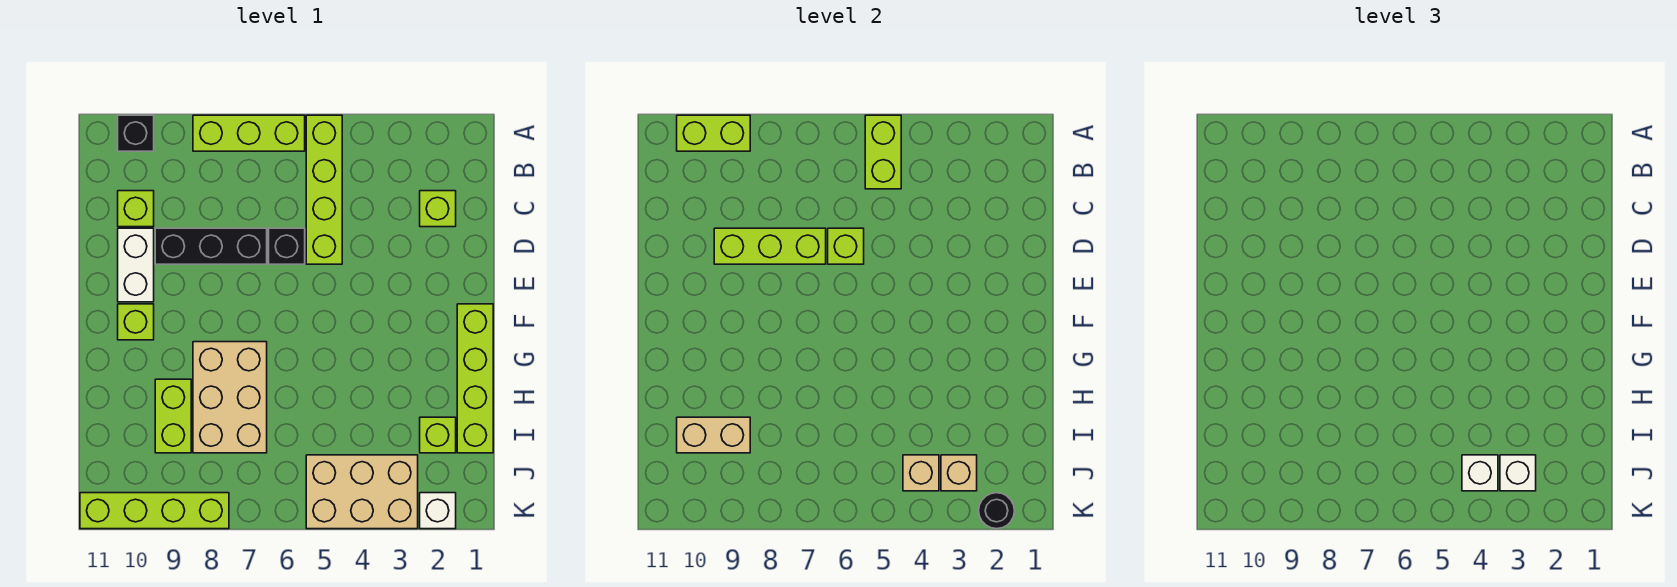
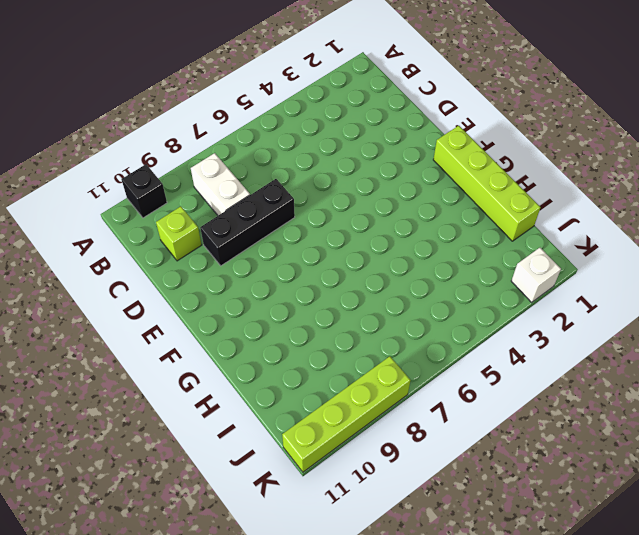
white brick B8:C8 level 1 -> white brick D10:E10 level 1
none -> lime brick A5:D5 level 1
none -> lime brick A6:A8 level 1
none -> lime brick C2 level 1

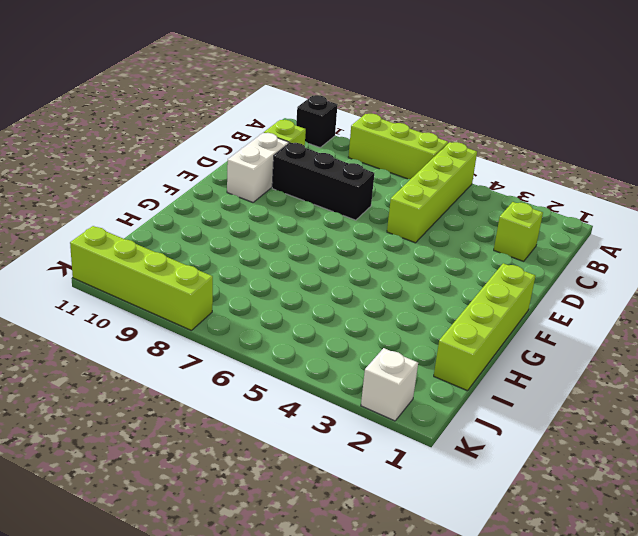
none -> black brick D6 level 1
none -> lime brick F10 level 1
none -> tan brick G7:I8 level 1

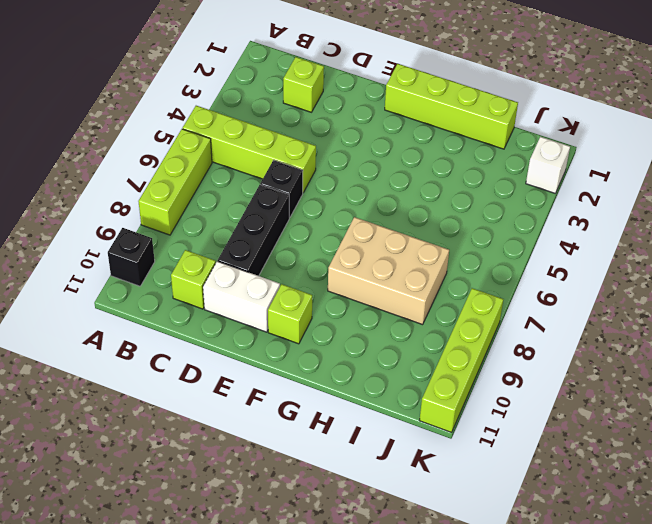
none -> lime brick H9:I9 level 1
none -> lime brick I2 level 1
none -> tan brick J3:K5 level 1

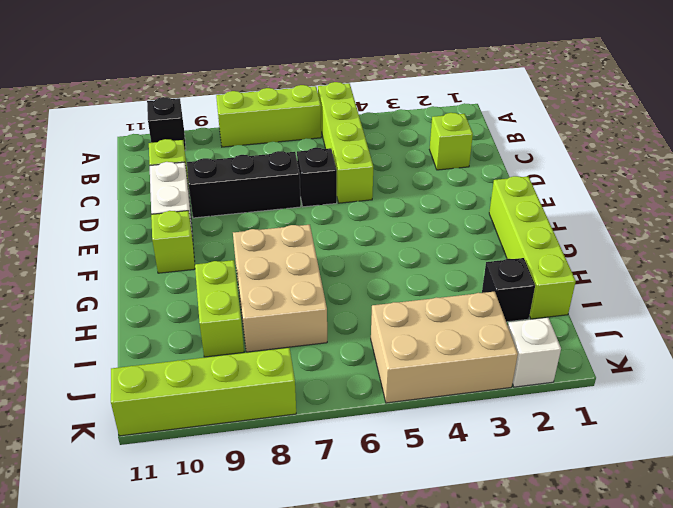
black brick I2 level 1 -> lime brick I2 level 1
none -> lime brick A5:B5 level 2
none -> lime brick A9:A10 level 2
none -> lime brick D6 level 2

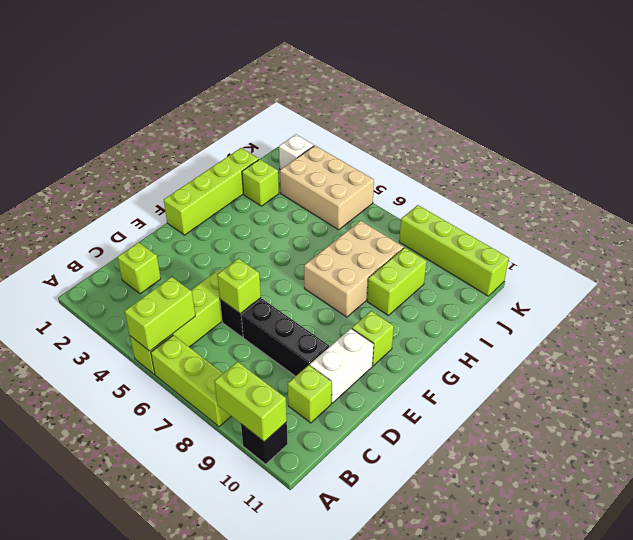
none -> lime brick D7:D9 level 2
none -> tan brick I9:I10 level 2
none -> tan brick J3 level 2

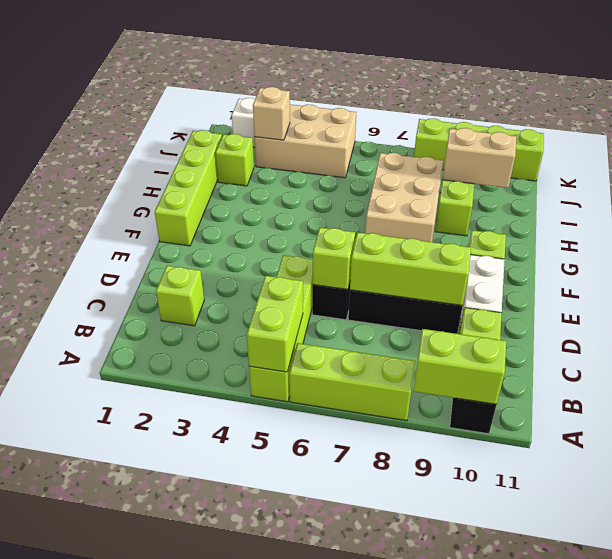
none -> tan brick J4 level 2
none -> black round brick K2 level 2
none -> white brick J3 level 3

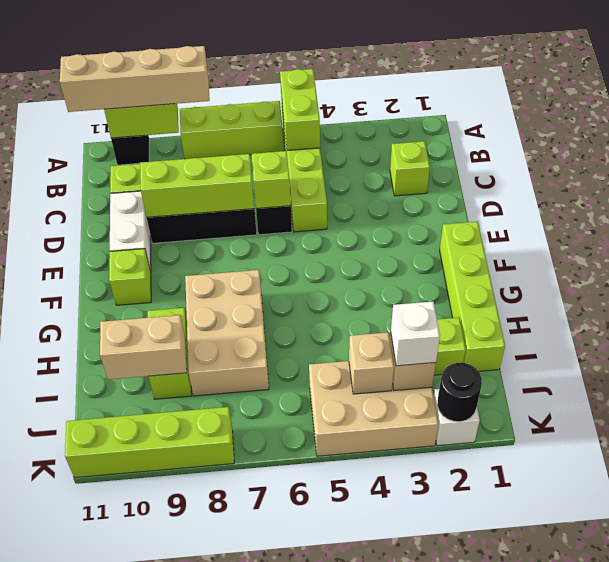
tan brick A8:A11 level 3 -> none
none -> white brick J4 level 3

